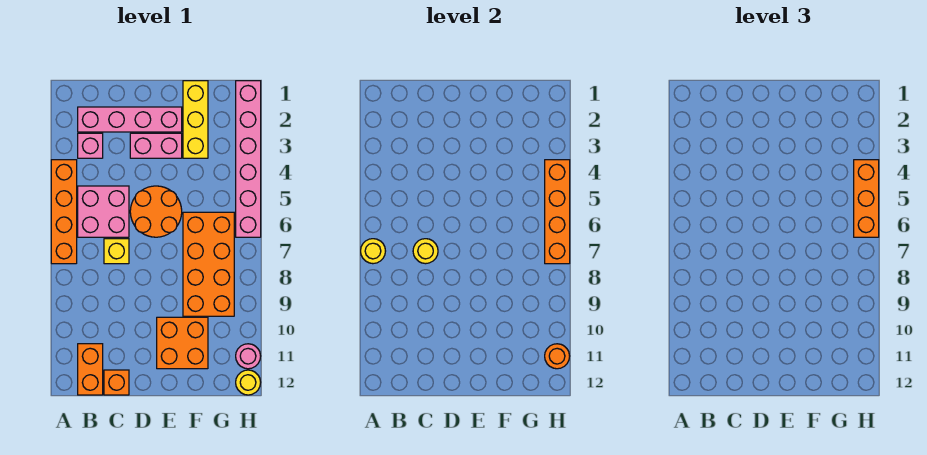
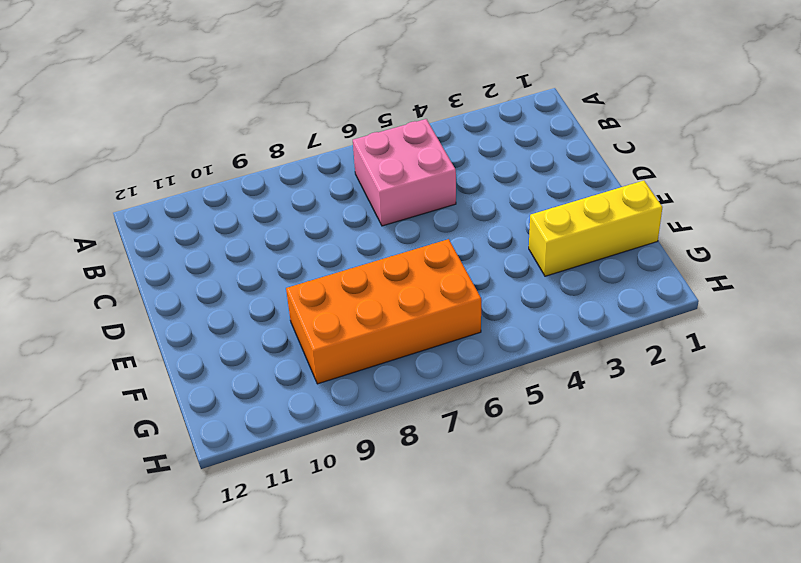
none -> orange brick A4:A7 level 1
none -> pink brick B2:E2 level 1
none -> pink brick B3 level 1

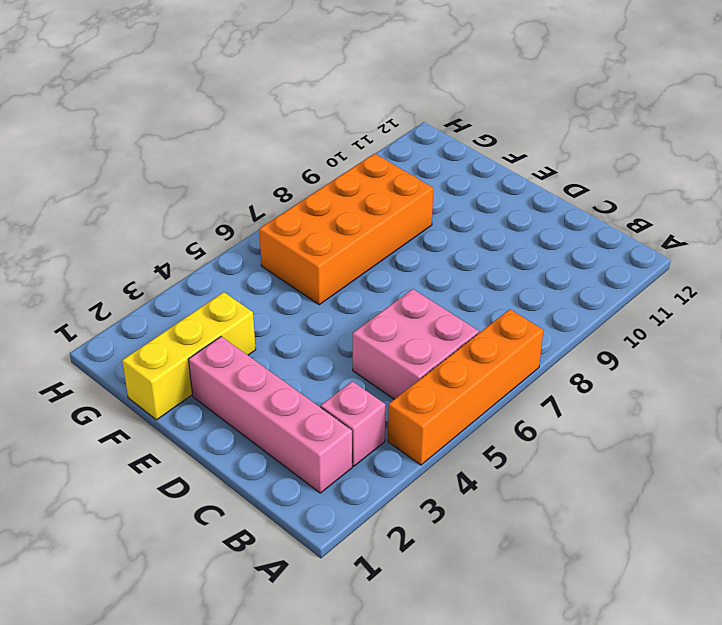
none -> orange brick B11:B12 level 1
none -> yellow brick C7 level 1
none -> orange brick C12 level 1

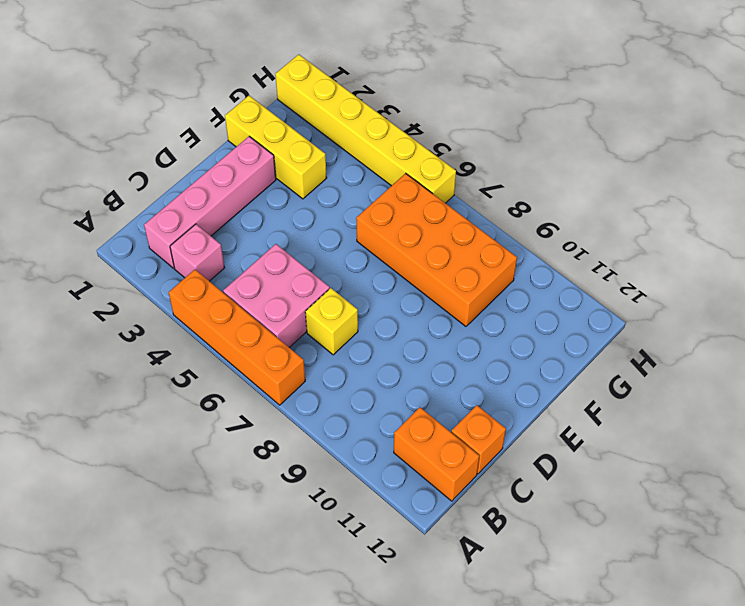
yellow brick H1:H6 level 1 -> pink brick H1:H6 level 1
none -> pink brick D3:E3 level 1
none -> orange round brick D5:E6 level 1
none -> orange brick E10:F11 level 1

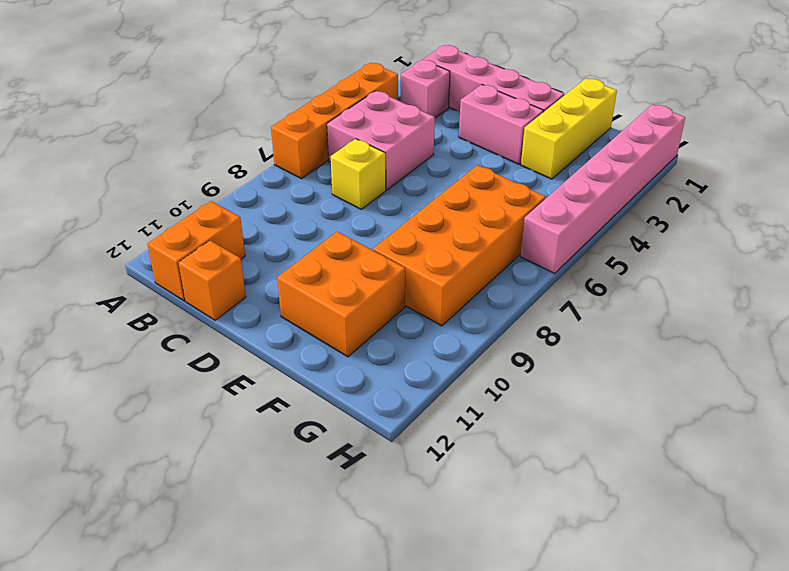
none -> orange round brick D5:E6 level 1
none -> pink round brick H11 level 1
none -> yellow round brick H12 level 1

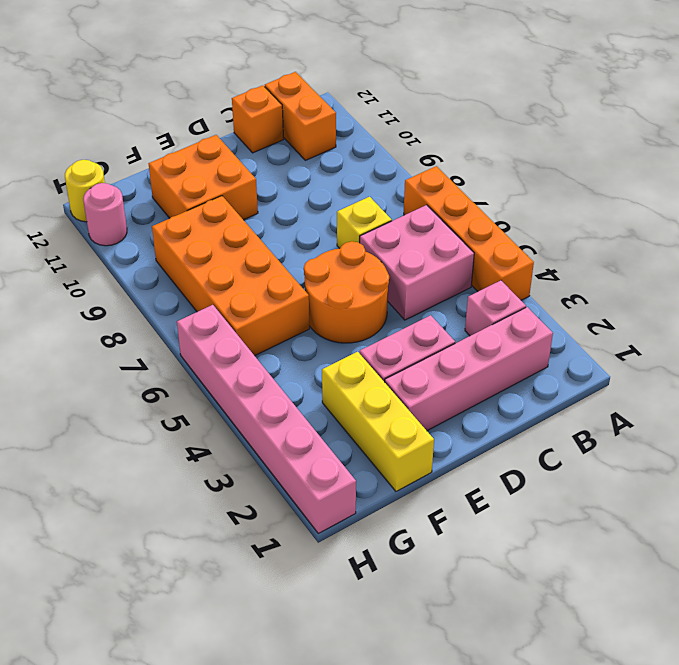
none -> yellow round brick A7 level 2
none -> yellow round brick C7 level 2
none -> orange brick H4:H7 level 2

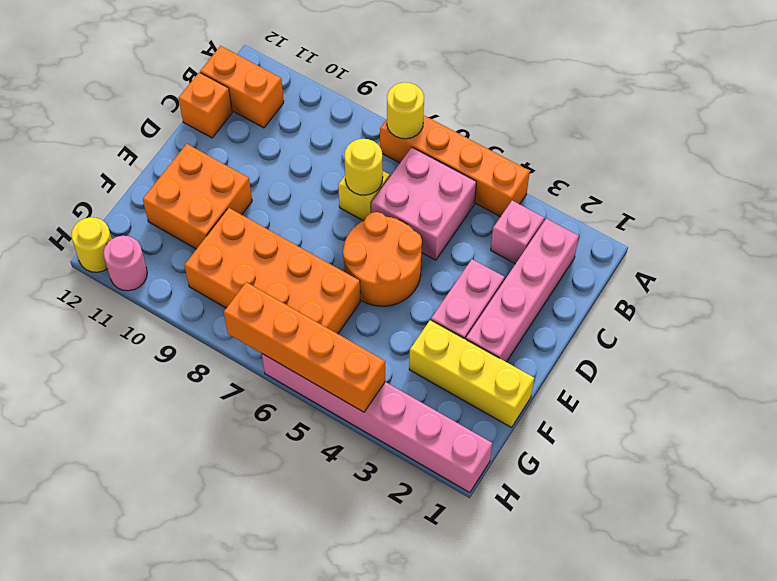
none -> orange round brick H11 level 2
none -> orange brick H4:H6 level 3

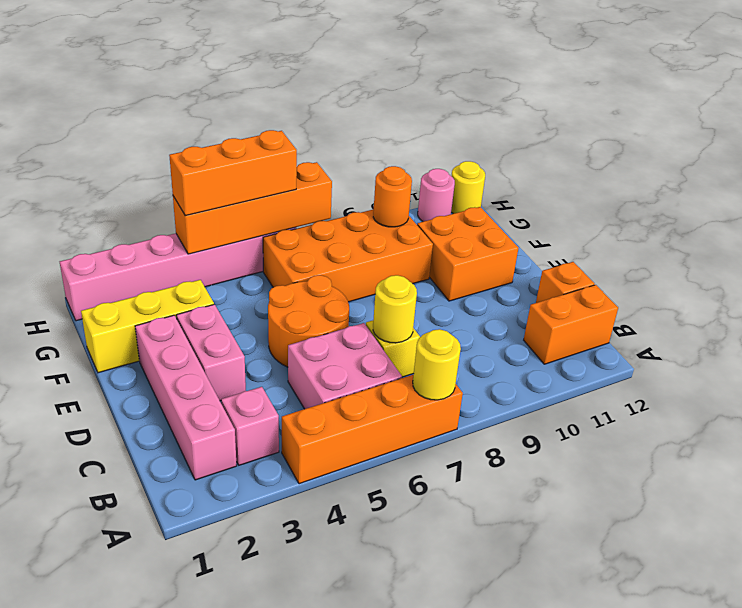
orange round brick G9 level 2 -> orange round brick H11 level 2

